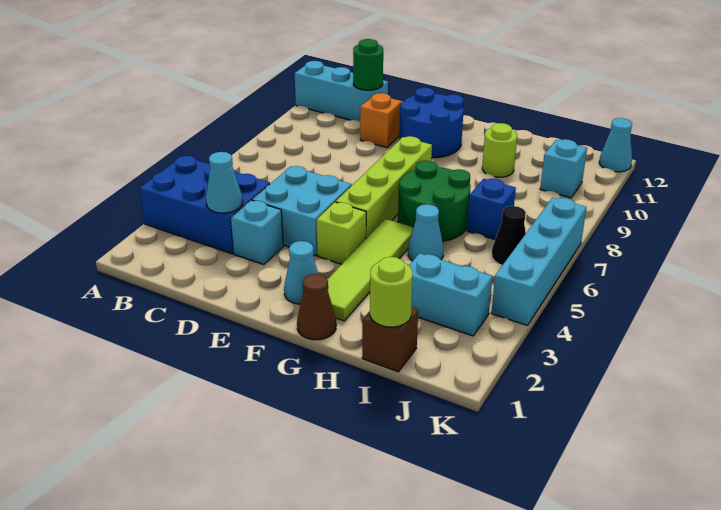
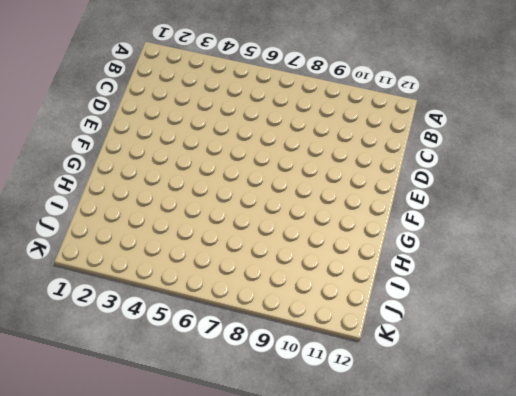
none -> blue brick A3:C4 level 1
none -> cyan brick A11:C11 level 1
none -> cyan brick D3 level 1

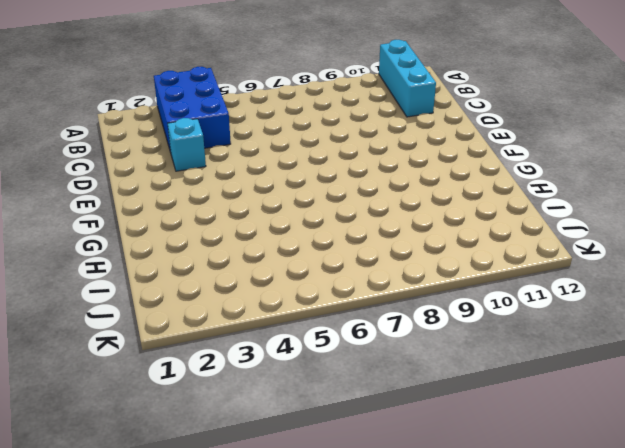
none -> cyan brick D4:E5 level 1
none -> orange brick D10 level 1
none -> blue round brick E10:F11 level 1

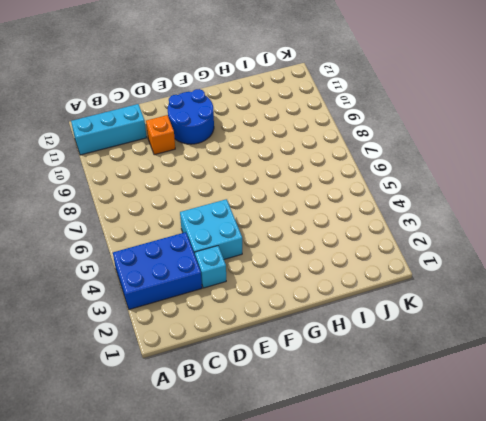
none -> cyan cone F2 level 1
none -> lime brick F4 level 1
none -> lime brick F5:F8 level 1

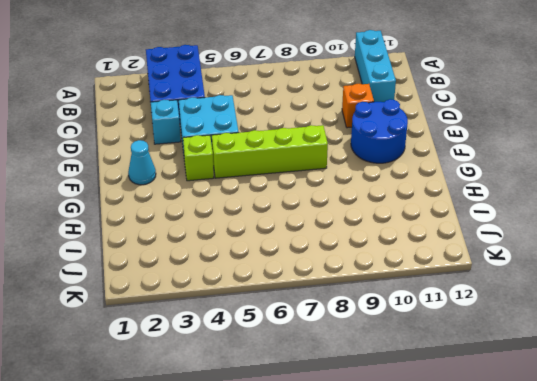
none -> brown cone G1 level 1
none -> lime tile G2:G5 level 1
none -> green round brick G6:H7 level 1

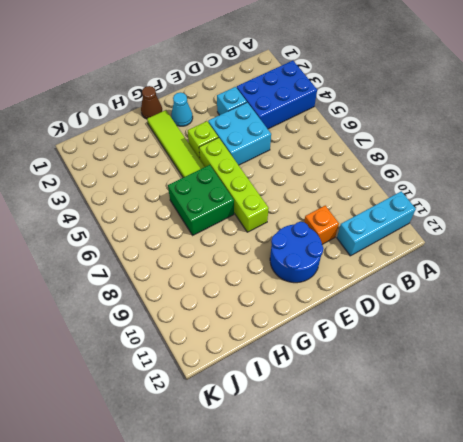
green brick G6:H7 level 1 -> green round brick G6:H7 level 1
none -> cyan cone H5 level 1
none -> lime round brick H10 level 1
none -> brown brick I1 level 1

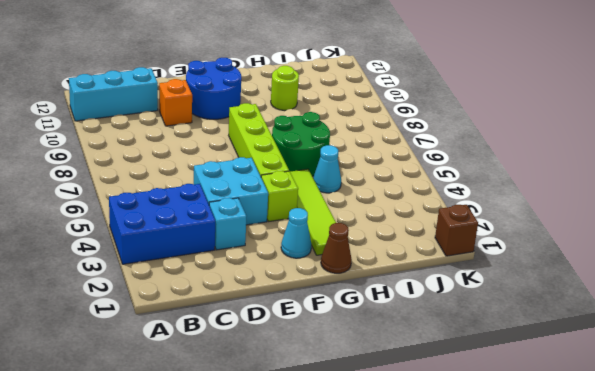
brown brick K1 level 1 -> brown brick I1 level 1
none -> cyan brick I3:J3 level 1
none -> blue brick I7 level 1
none -> black cone J6 level 1

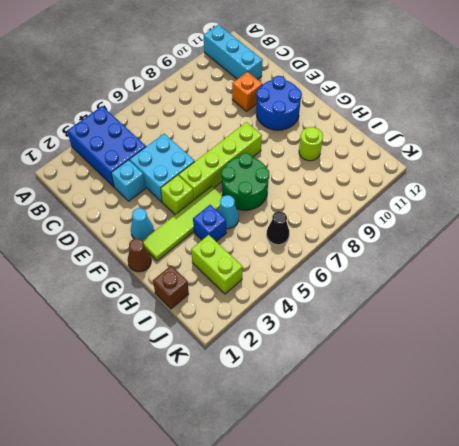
blue brick H4 level 1 -> blue brick I7 level 1
lime brick I3:J3 level 1 -> cyan brick I3:J3 level 1
none -> cyan brick J10 level 1
none -> cyan brick K4:K7 level 1
none -> cyan cone K12 level 1

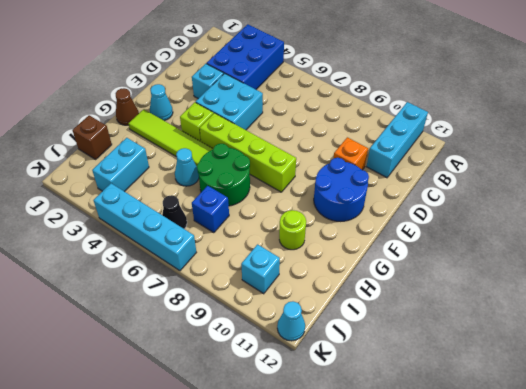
none -> cyan cone C3 level 2
none -> green round brick C11 level 2
none -> lime round brick I1 level 2

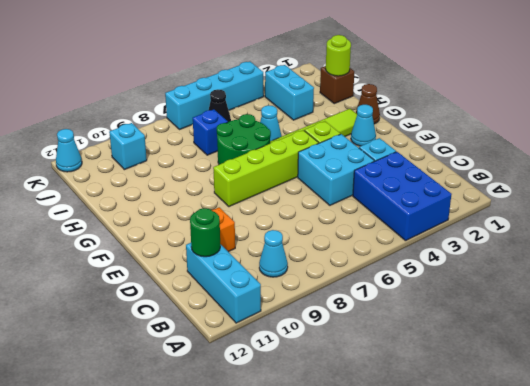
cyan cone B9 level 1 -> cyan cone C3 level 2
none -> blue round brick E10:F11 level 1
none -> lime round brick H10 level 1

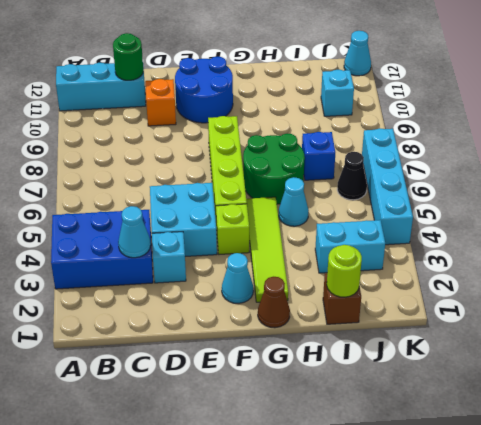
none -> lime round brick H10 level 1

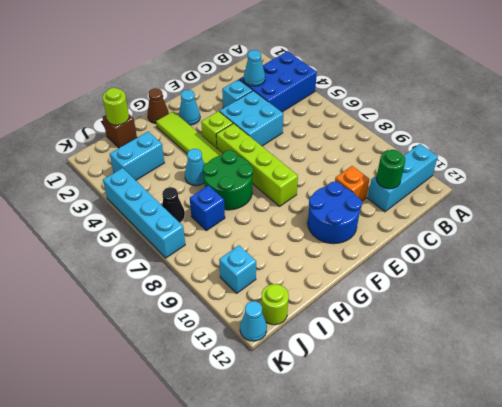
lime round brick J12 level 1 -> lime round brick H10 level 1

